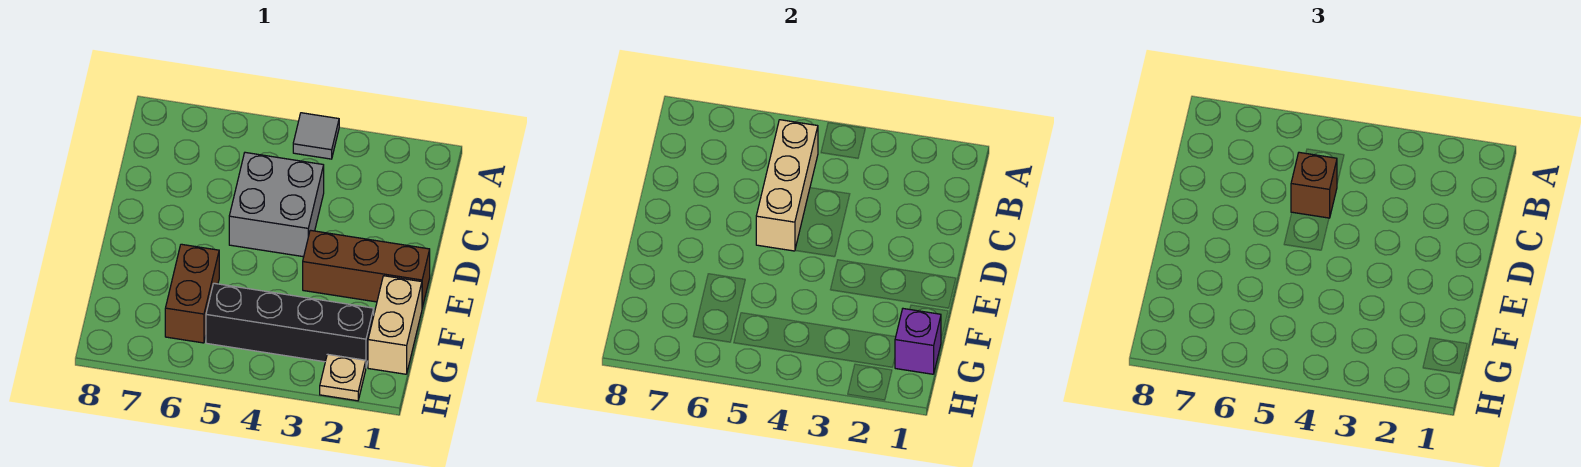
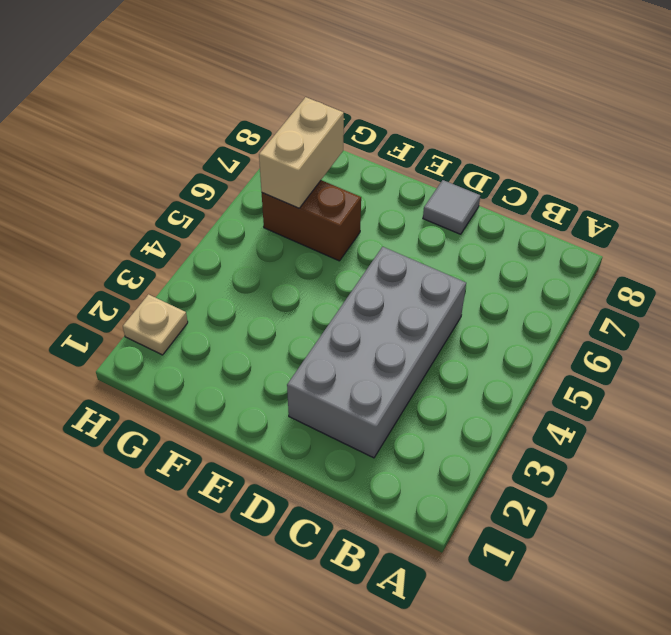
grey brick C2:D5 level 1 -> grey brick C4:D5 level 1
grey tile D8 level 1 -> grey tile A4 level 1
tan brick G6:G7 level 2 -> tan brick F1:G1 level 1
none -> brown brick E1:E3 level 1
none -> black brick G2:G5 level 1

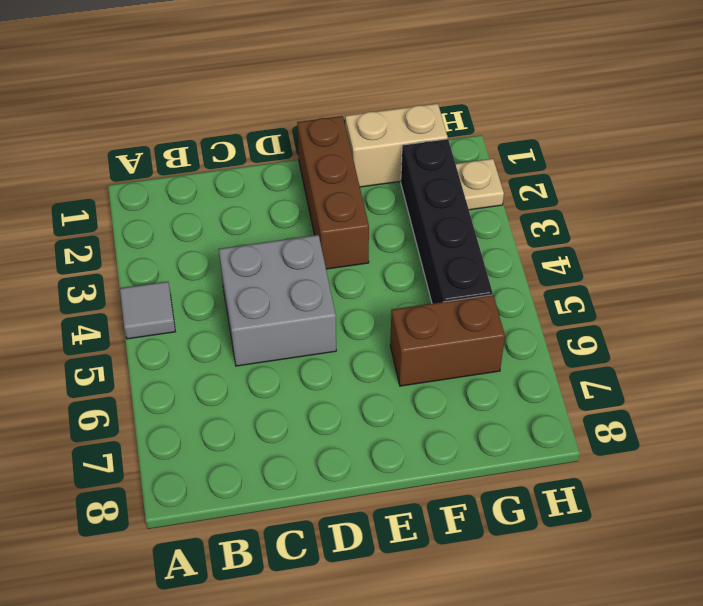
none -> tan brick B5:D5 level 2
none -> purple brick G1 level 2

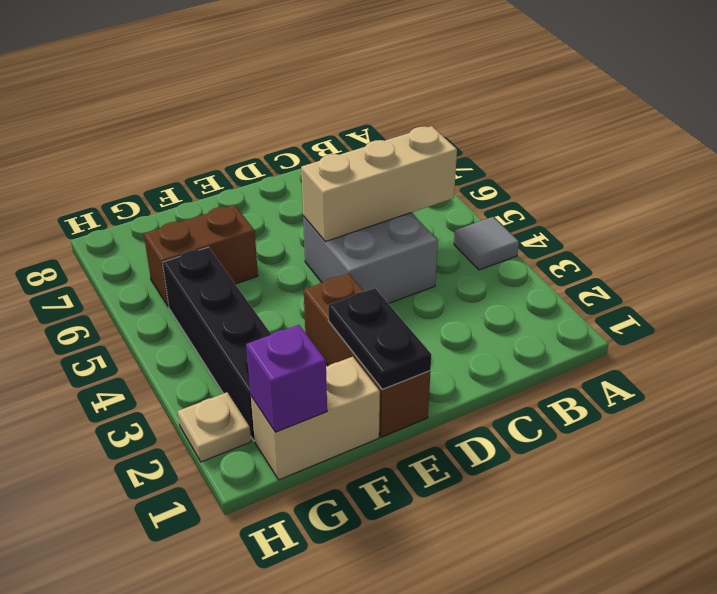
black plate E1:E2 level 2 -> none
none -> brown brick C5 level 3

